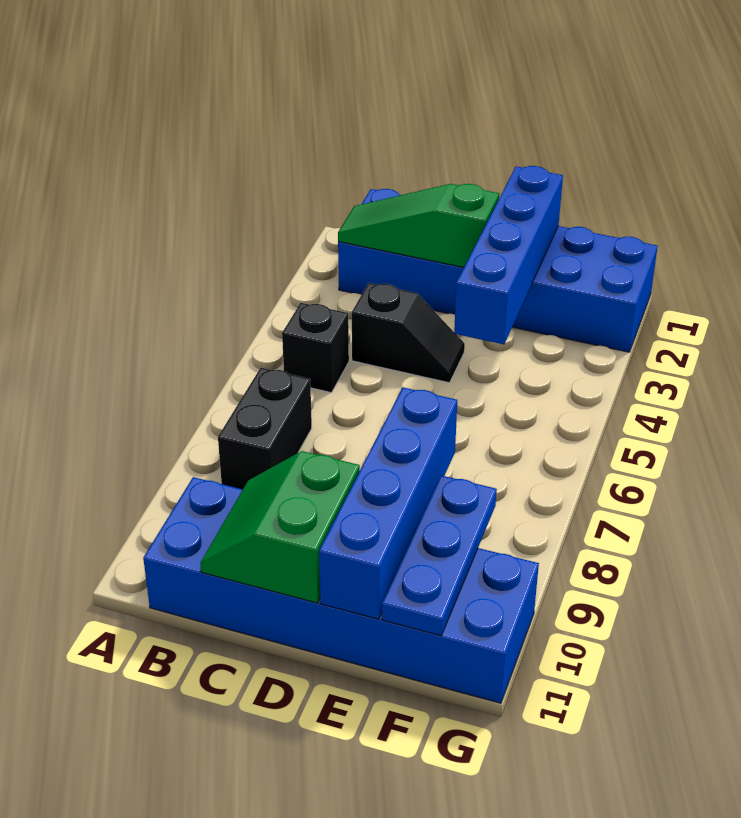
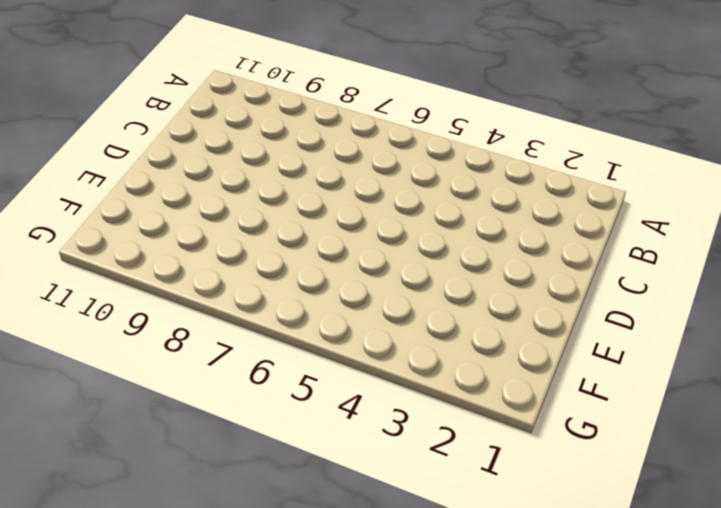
none -> blue brick B1:G2 level 1
none -> black brick B5 level 1

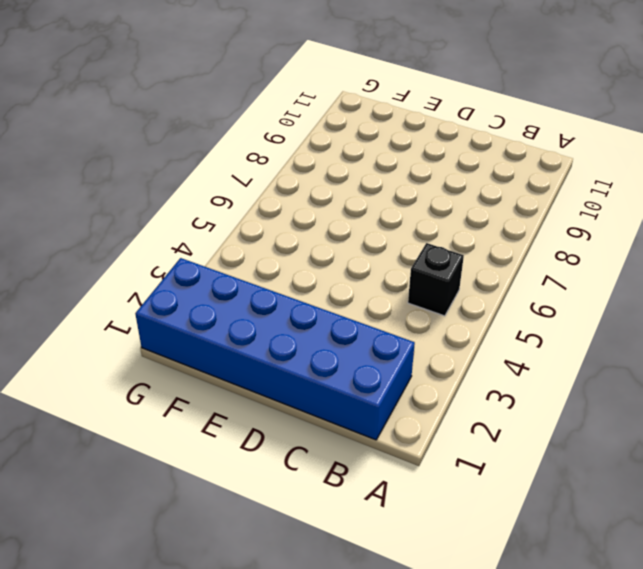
none -> black brick B7:B8 level 1
none -> blue brick B10:G11 level 1

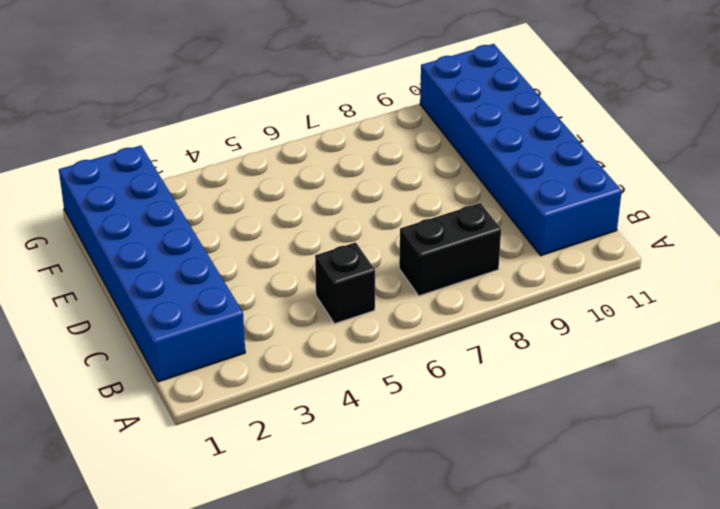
none -> black slope C4:D4 level 1 top C
none -> green slope B2:D2 level 2 top D

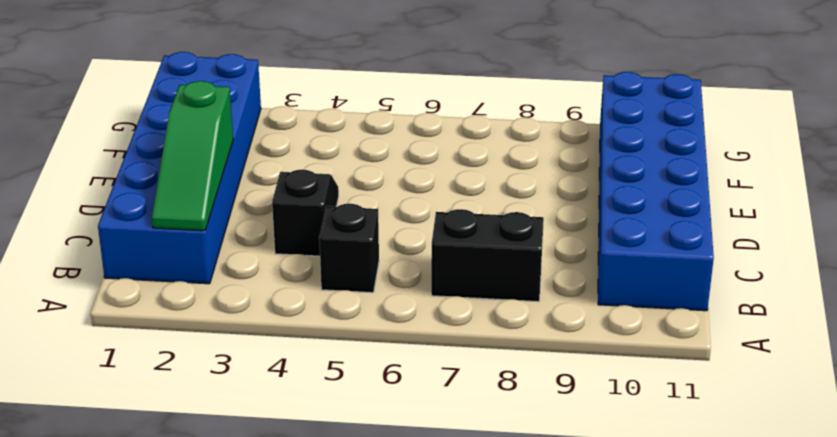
none -> green slope C10:D11 level 2 top D
none -> blue brick E1:E4 level 2

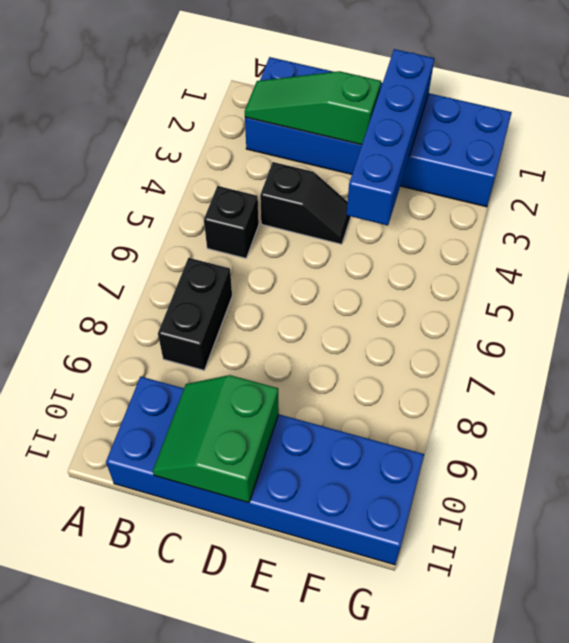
none -> blue brick E8:E11 level 2
none -> blue plate F9:F11 level 2

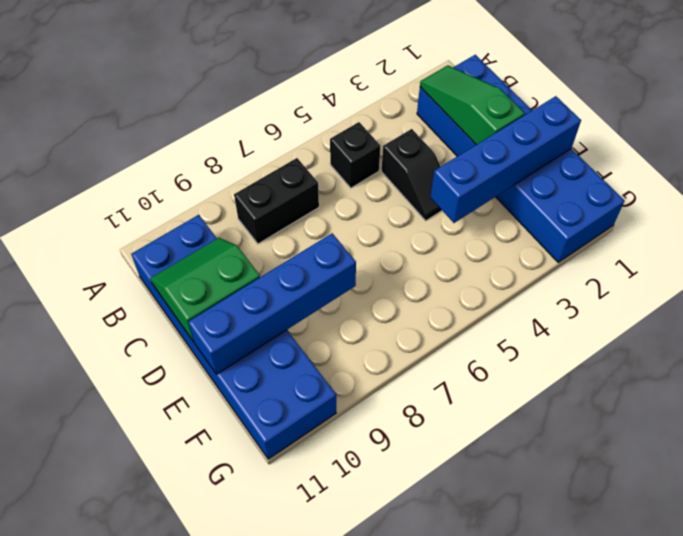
none -> blue plate F9:F11 level 2

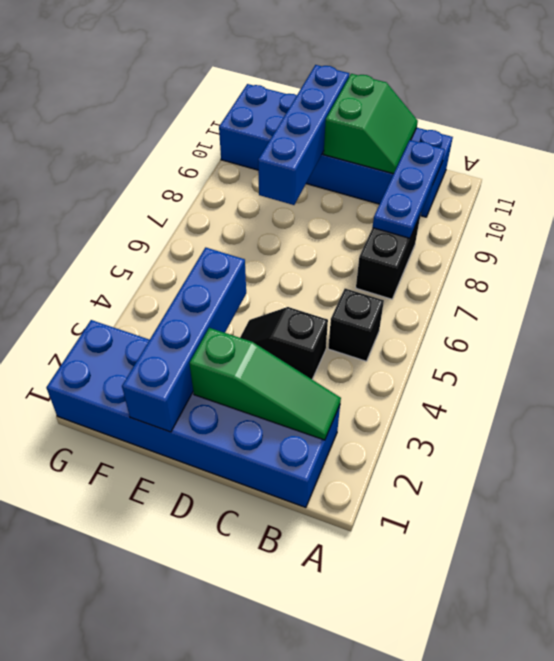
blue plate B8:B10 level 2 -> blue plate F9:F11 level 2

